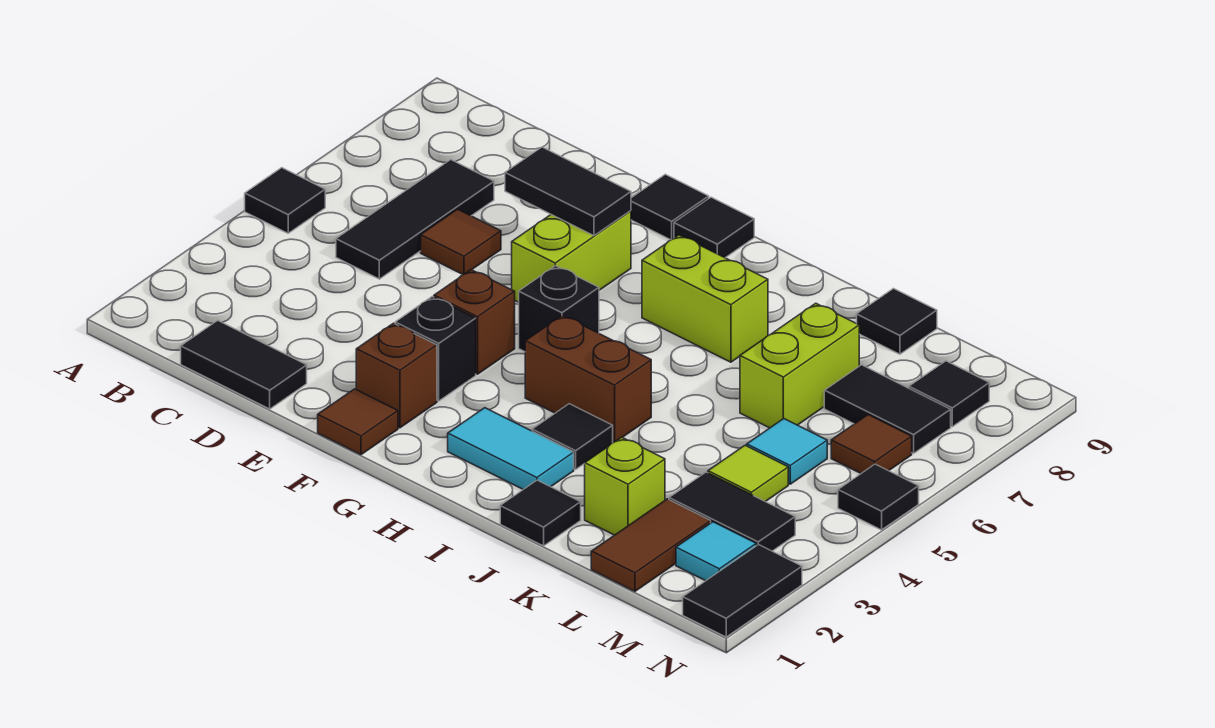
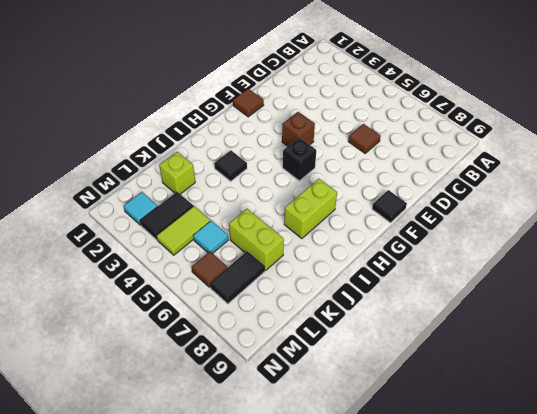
lime tile L4:M4 level 1 -> lime tile L4 level 1
none -> black tile A5 level 1
none -> black tile C1:D1 level 1
none -> black tile C5:C7 level 1
none -> brown brick F2 level 1

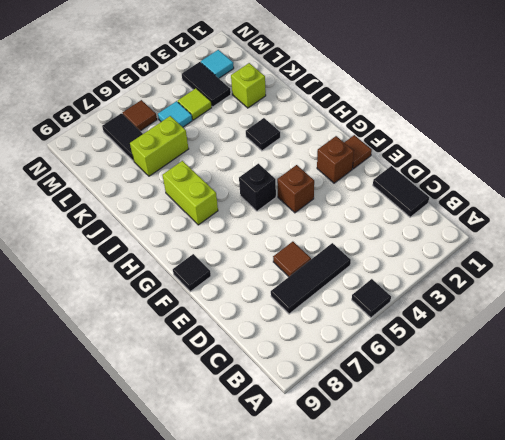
none -> black brick F3 level 1
none -> lime brick F6:F7 level 1
none -> black tile G9 level 1
none -> cyan tile H2:I2 level 1

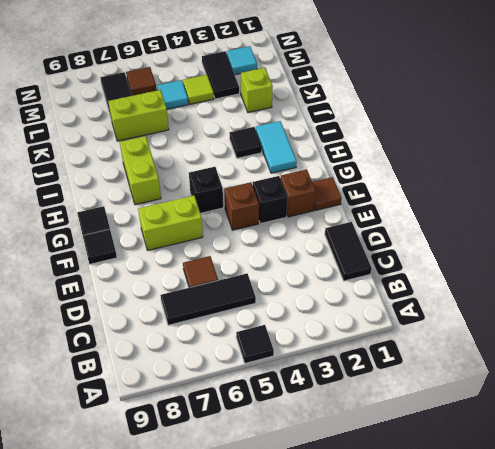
none -> brown brick H4:I4 level 1
none -> black tile J1 level 1
none -> black tile K9 level 1
none -> brown tile L1:L2 level 1

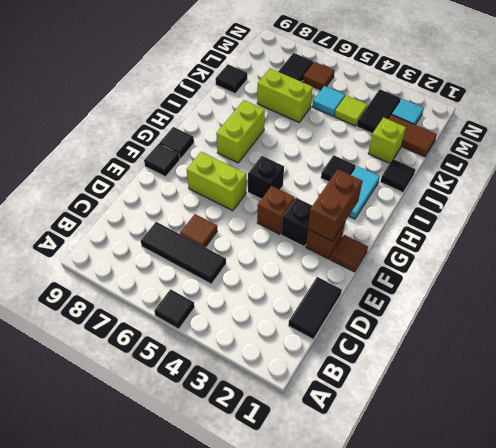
brown brick F2:G2 level 2 -> brown brick H4:I4 level 1
none -> black tile M8 level 1
none -> black tile N1:N2 level 1
none -> black tile N5 level 1
none -> black tile E7:F7 level 2

